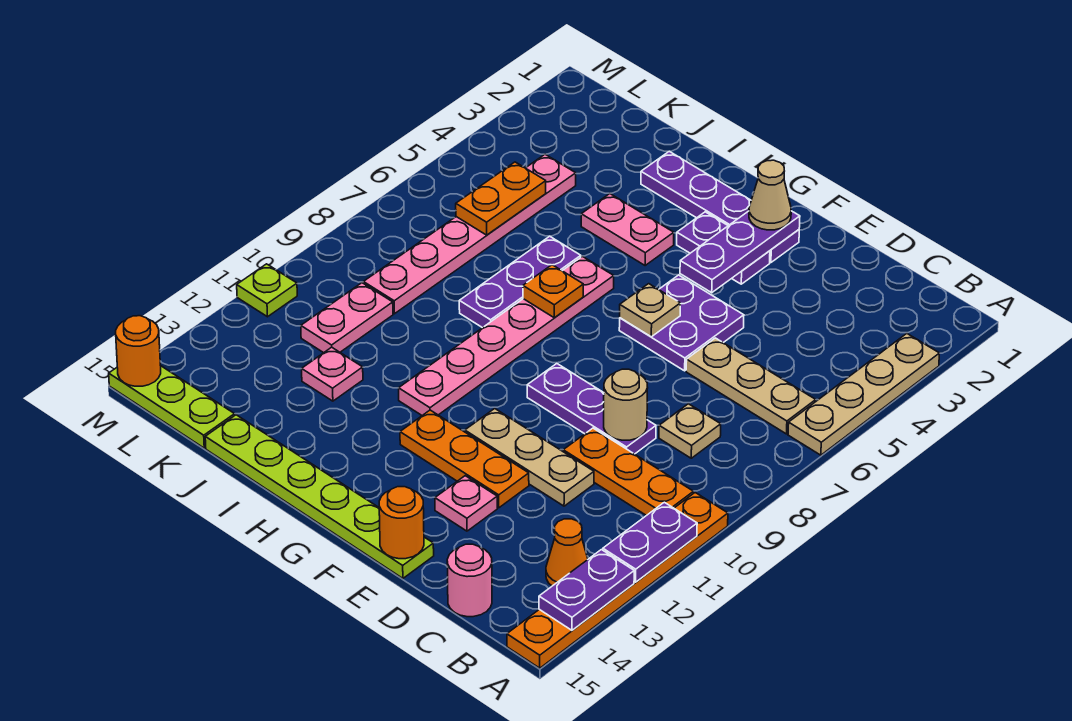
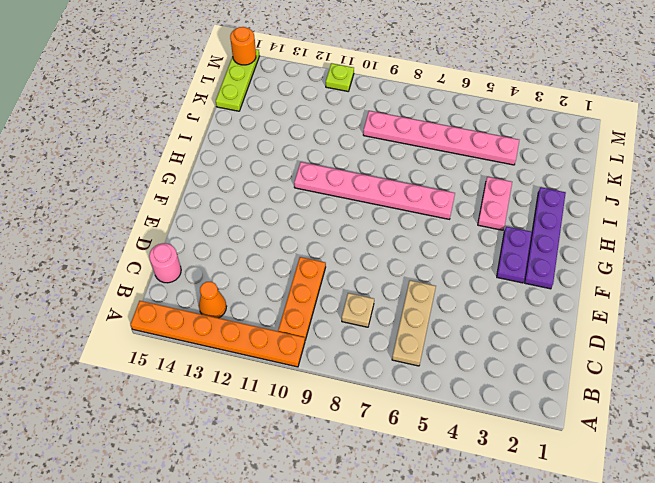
none -> tan plate A3:A6 level 1
none -> purple plate D9:F9 level 1
none -> tan plate D11:F11 level 1
none -> purple plate E5:F6 level 1

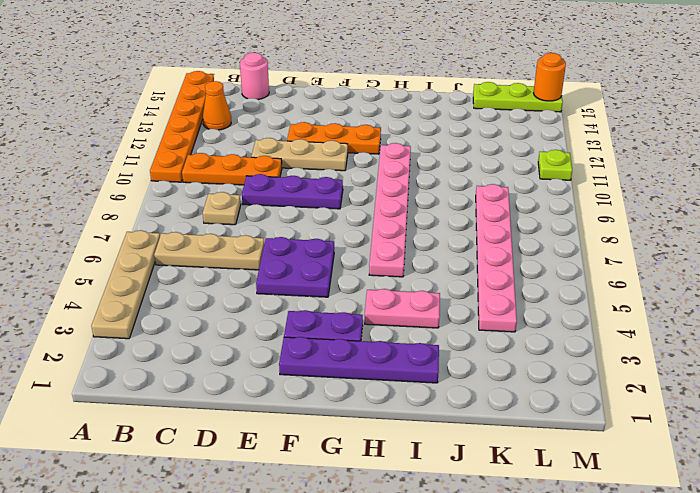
none -> pink plate E13 level 1
none -> lime plate E15:J15 level 1
none -> purple plate I6:I8 level 1
none -> pink plate J12 level 1

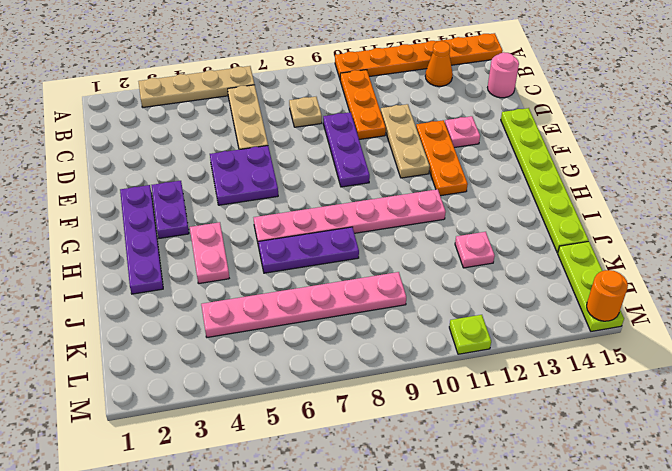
none -> pink plate K10:K11 level 1
none -> purple plate A11:A12 level 2
none -> purple plate A13:A14 level 2
none -> tan round brick D9 level 2

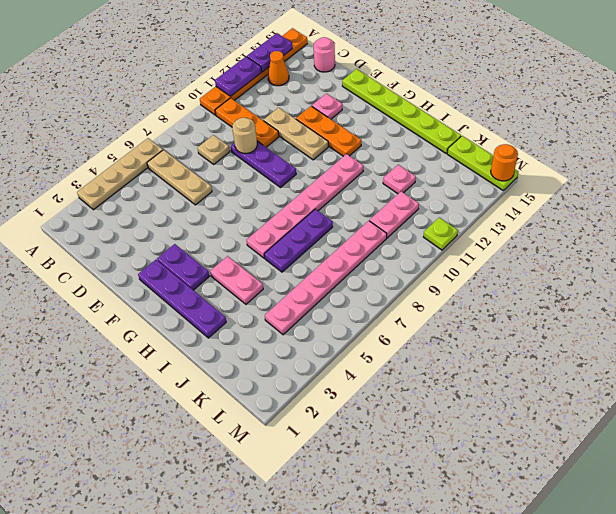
none -> purple plate E5:F6 level 1
none -> orange round brick E15 level 2
none -> purple plate F2:F4 level 2
none -> tan plate F6 level 2

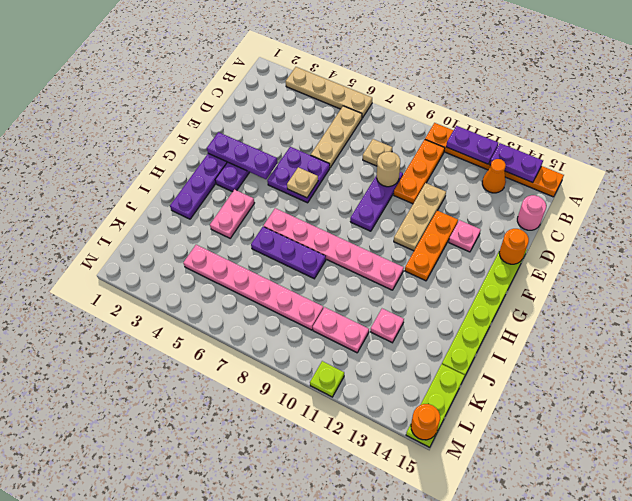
none -> orange plate H7 level 2
none -> orange plate K5:K6 level 2
none -> tan cone F2 level 3

